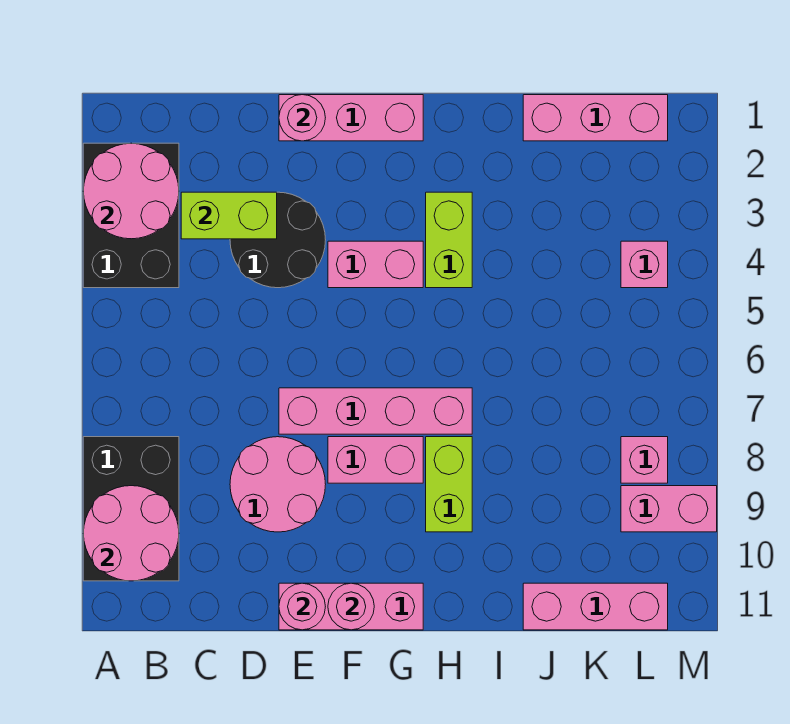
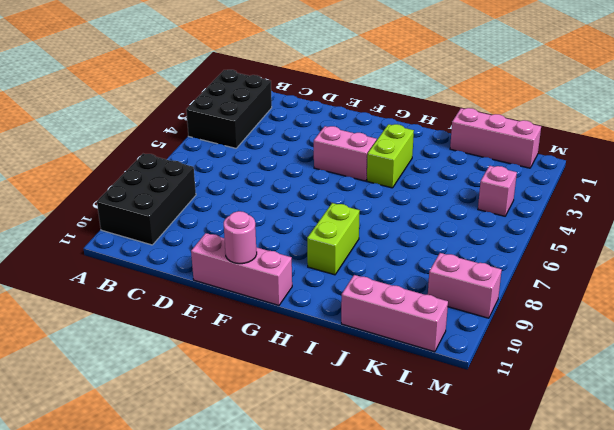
none -> black round brick D3:E4 level 1
none -> pink round brick D8:E9 level 1
none -> pink brick E1:G1 level 1

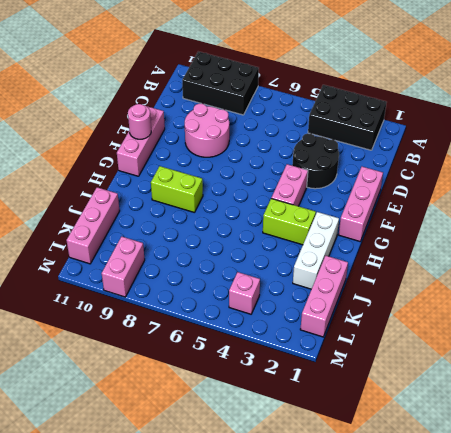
white brick H2:J2 level 1 -> none
none -> pink brick E7:H7 level 1
none -> pink brick F8:G8 level 1
none -> pink brick L8 level 1

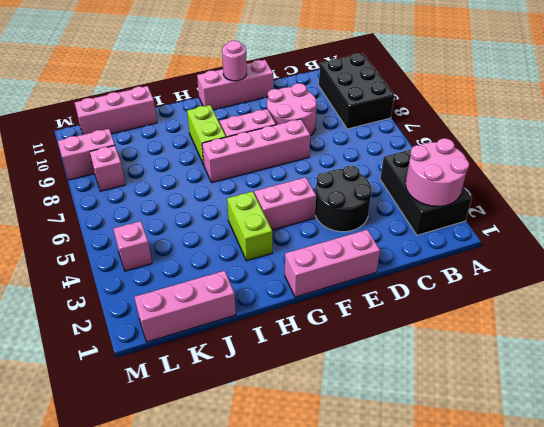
none -> pink round brick A9:B10 level 2
none -> lime brick C3:D3 level 2
none -> pink round brick E1 level 2

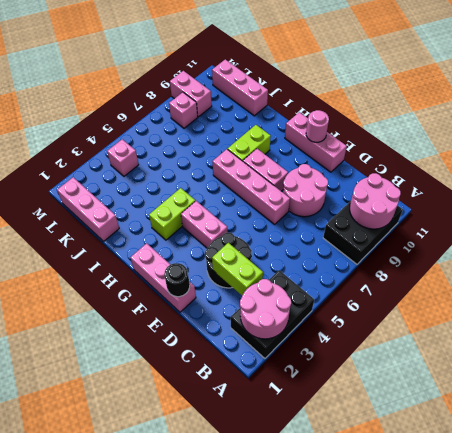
black round brick E1 level 2 -> pink round brick E1 level 2
none -> pink round brick E11 level 2

